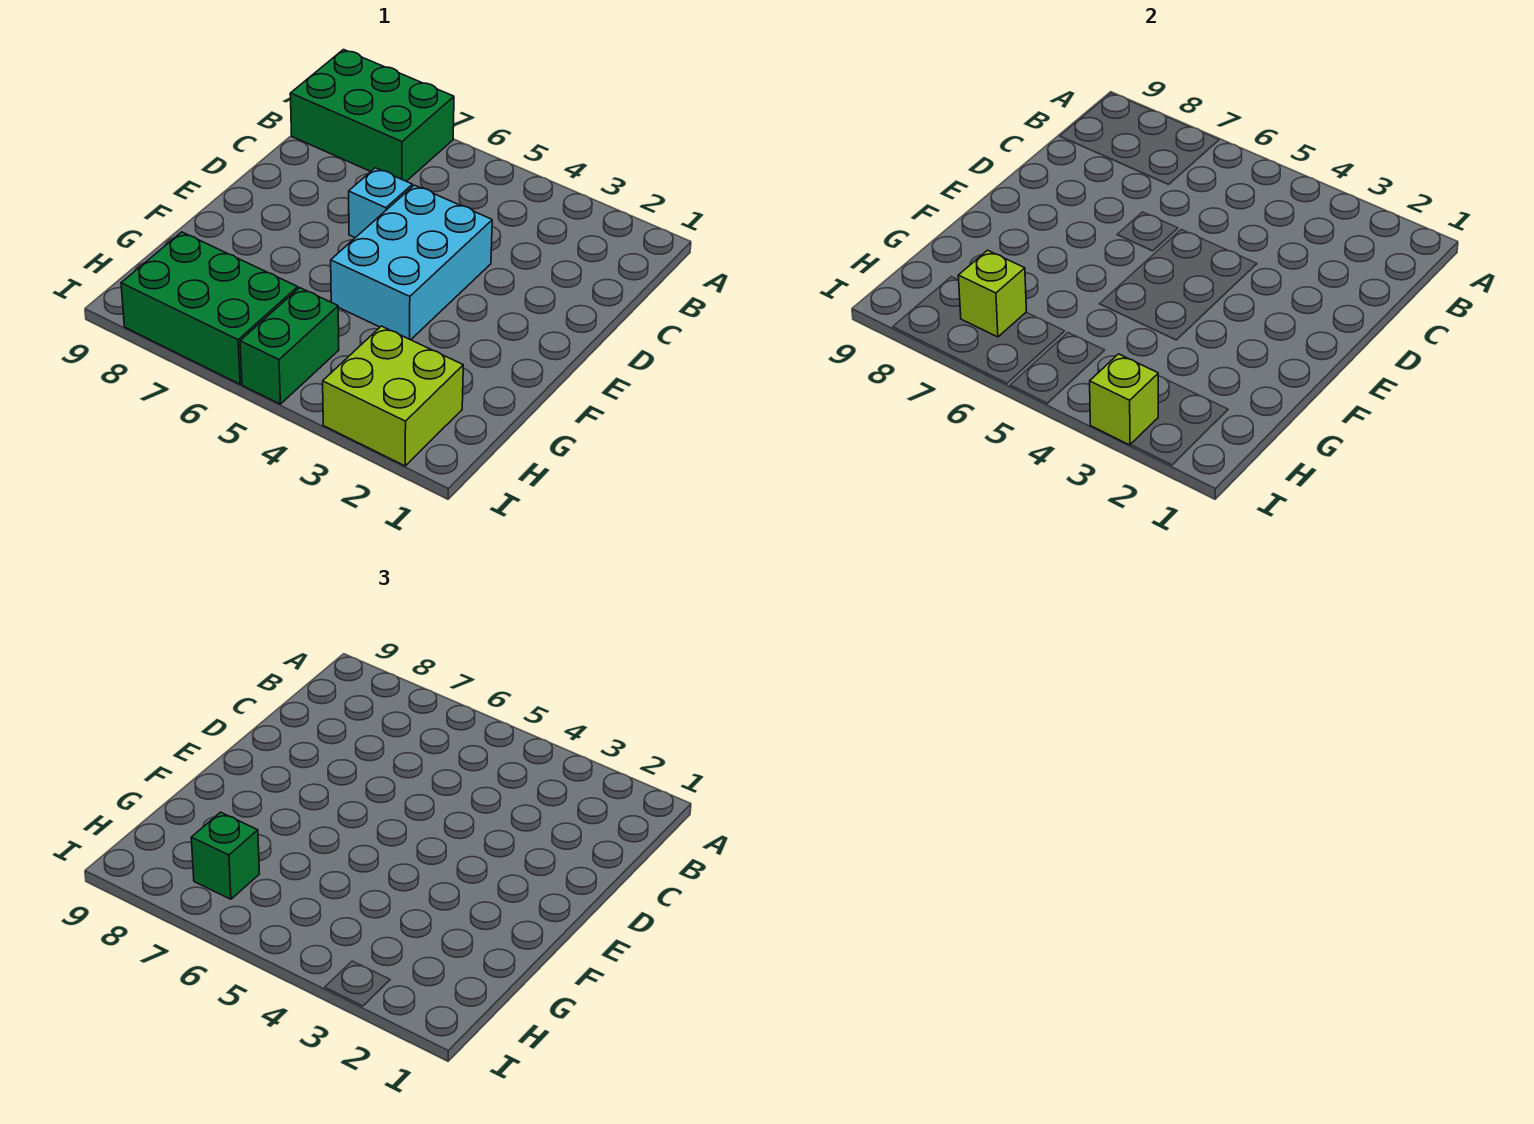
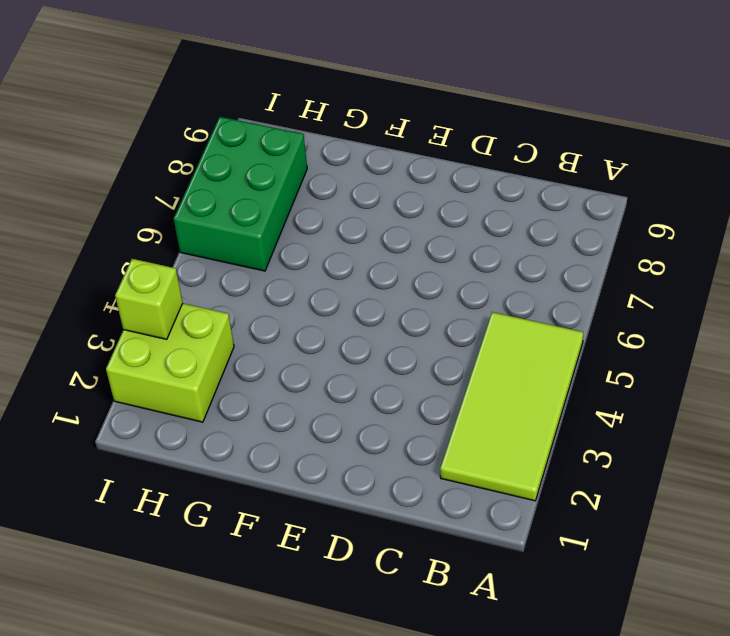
lime tile A2:B5 level 1 -> none
none -> green brick A7:B9 level 1
none -> cyan brick D4:F5 level 1

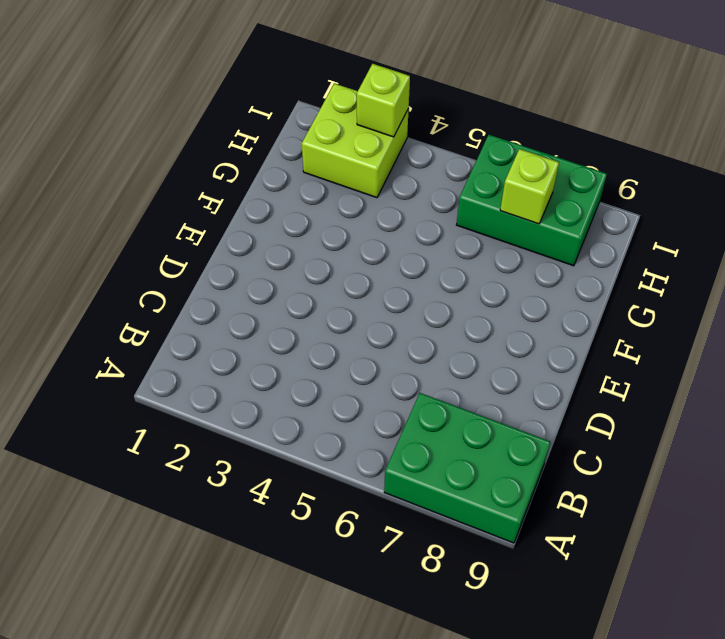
none -> cyan brick D4:F5 level 1
none -> cyan brick D6 level 1

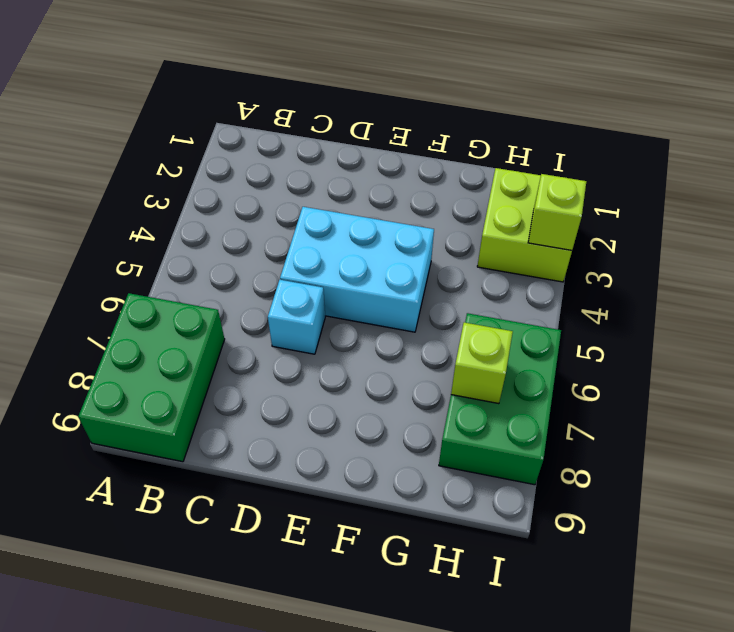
none -> green brick H5:I5 level 1
none -> green brick H7 level 3

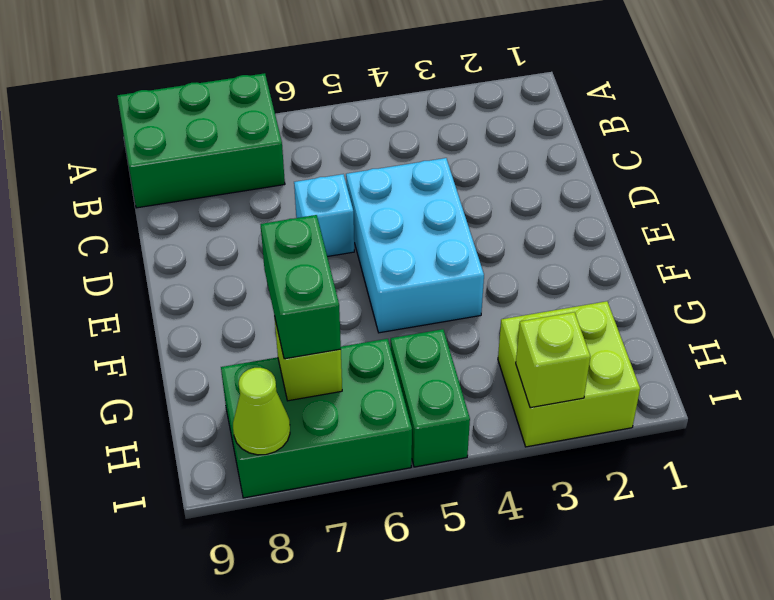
green brick G7:H7 level 3 -> green brick H7 level 3
lime cone I8 level 2 -> none

